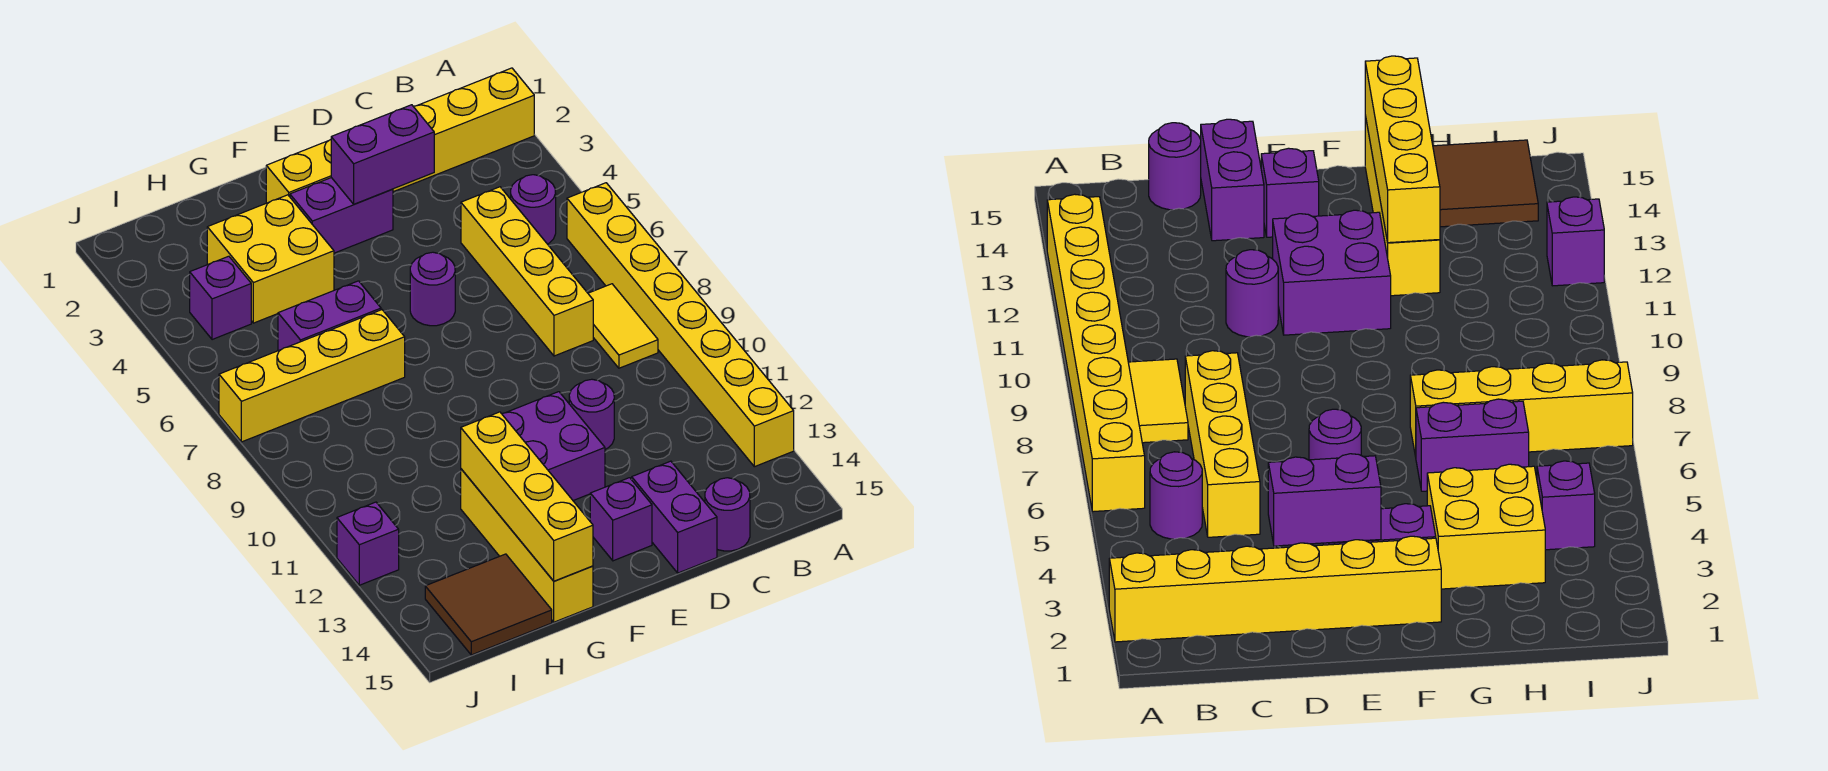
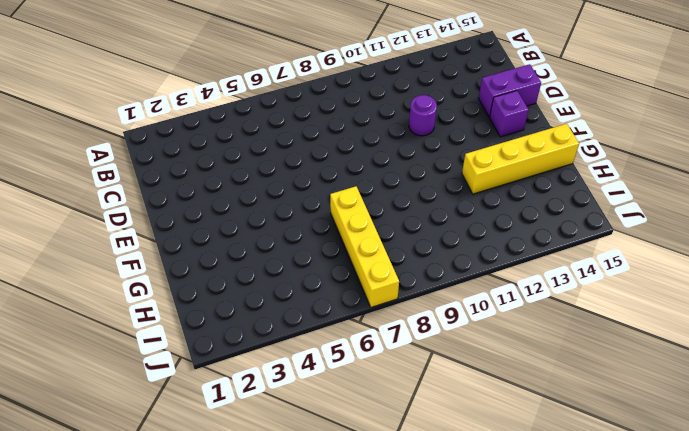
none -> yellow brick A2:F2 level 1
none -> yellow brick A6:A13 level 1
none -> purple round brick B5 level 1

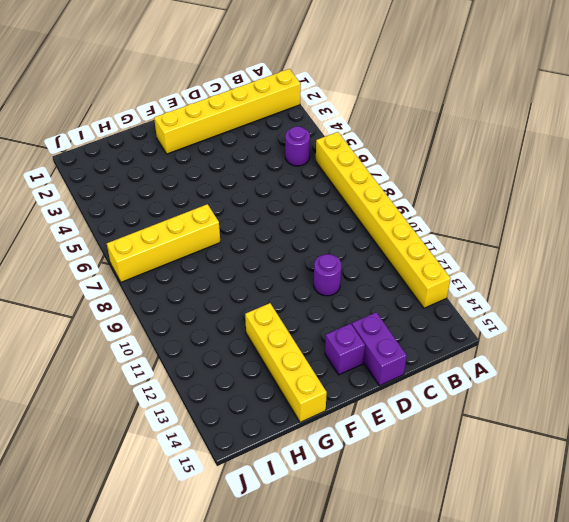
none -> yellow tile B8:B9 level 1
none -> yellow brick C5:C8 level 1
none -> purple round brick C15 level 1

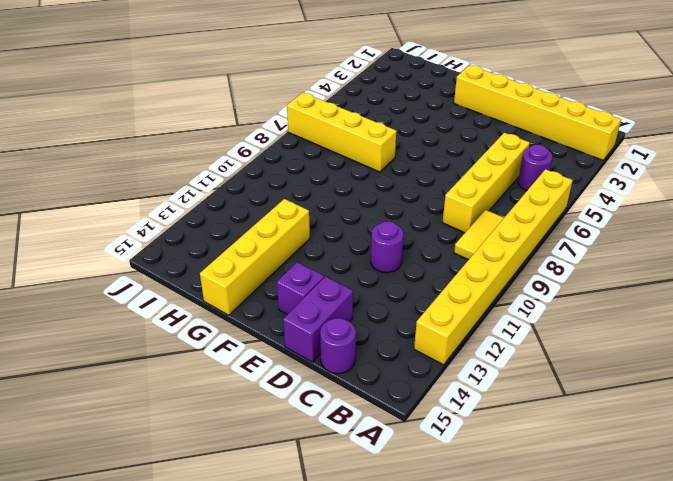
none -> purple brick E3:F3 level 1
none -> purple round brick E6 level 1
none -> purple brick E11:F12 level 1

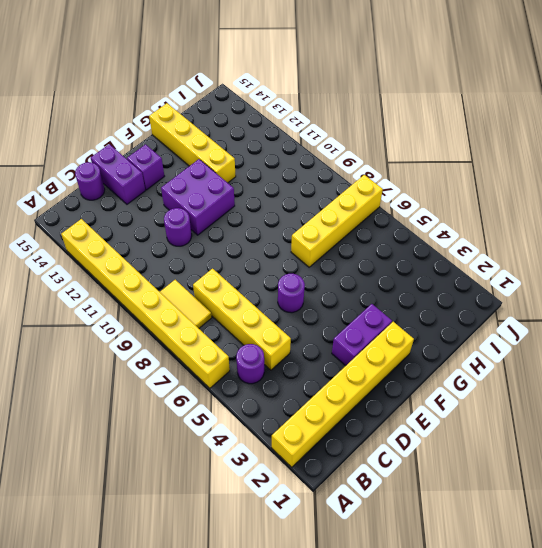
none -> yellow brick G3:H4 level 1
none -> purple brick G6:H6 level 1
none -> brown tile H14:I15 level 1

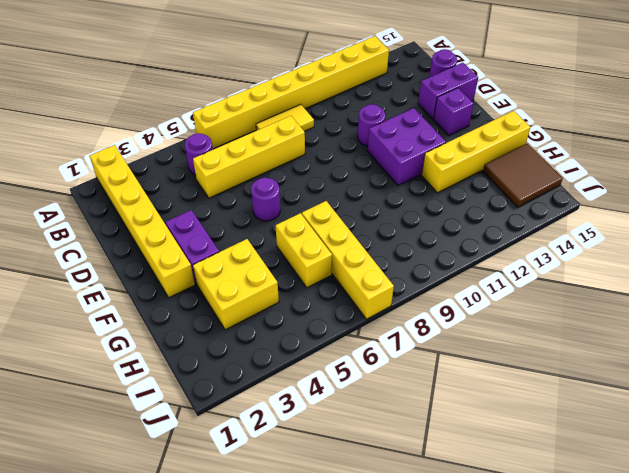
yellow brick G6:H6 level 1 -> purple brick G6:H6 level 1
none -> purple brick I4 level 1
none -> purple brick J12 level 1
none -> purple brick D3:E3 level 2

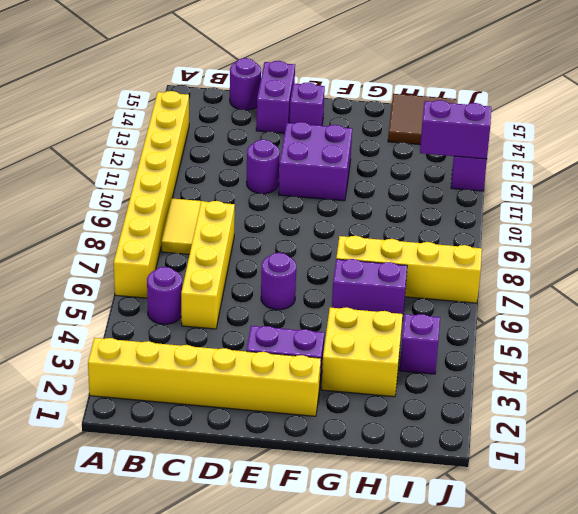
purple brick I12:J12 level 2 -> purple brick D3:E3 level 2
none -> yellow brick G12:G15 level 1
none -> yellow brick G12:G15 level 2

